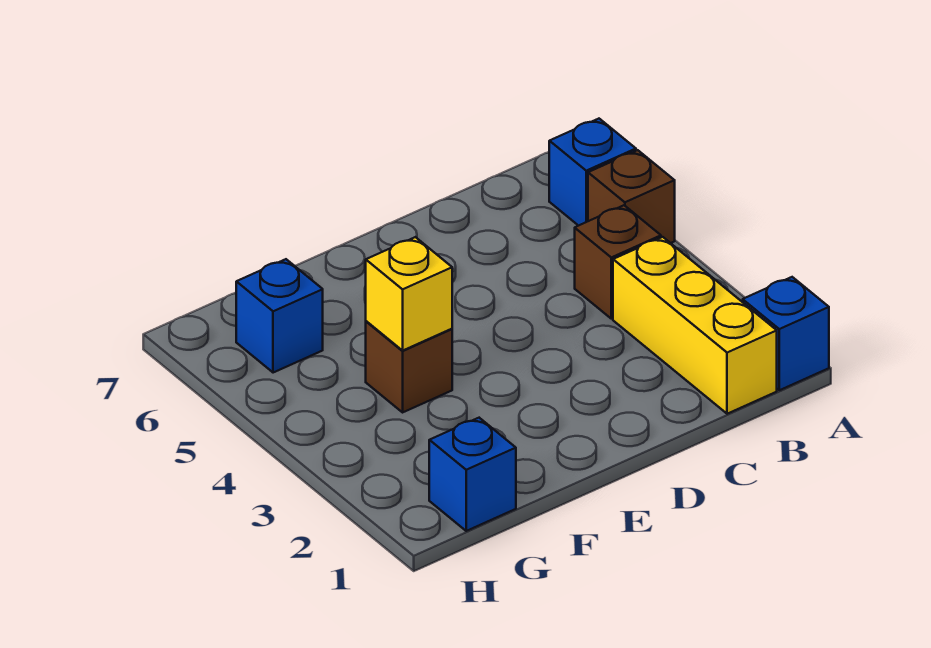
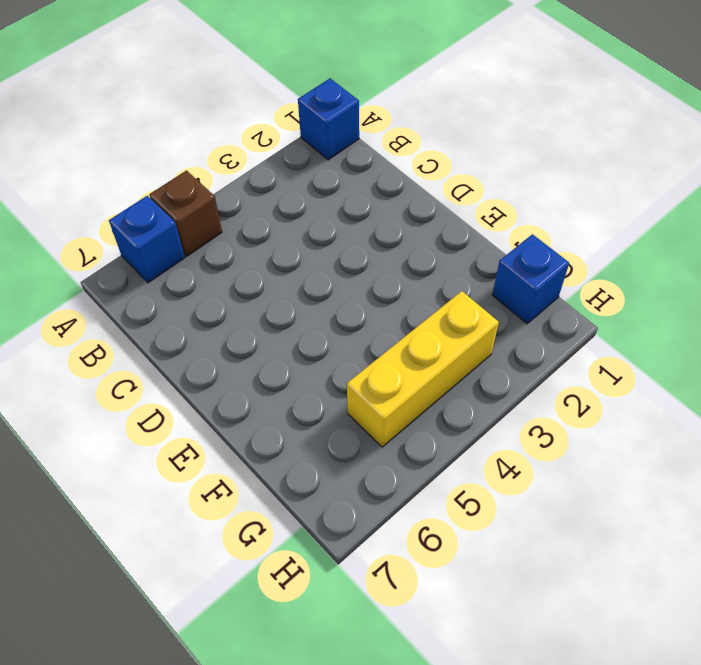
yellow brick G3:G5 level 1 -> yellow brick B1:B3 level 1
none -> brown brick B4 level 1
none -> brown brick F4 level 1

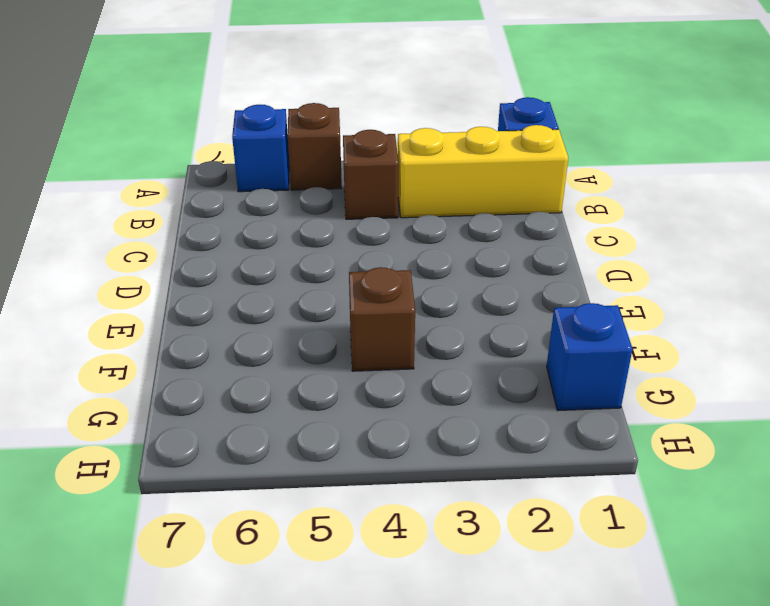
none -> blue brick G6 level 1
none -> yellow brick F4 level 2

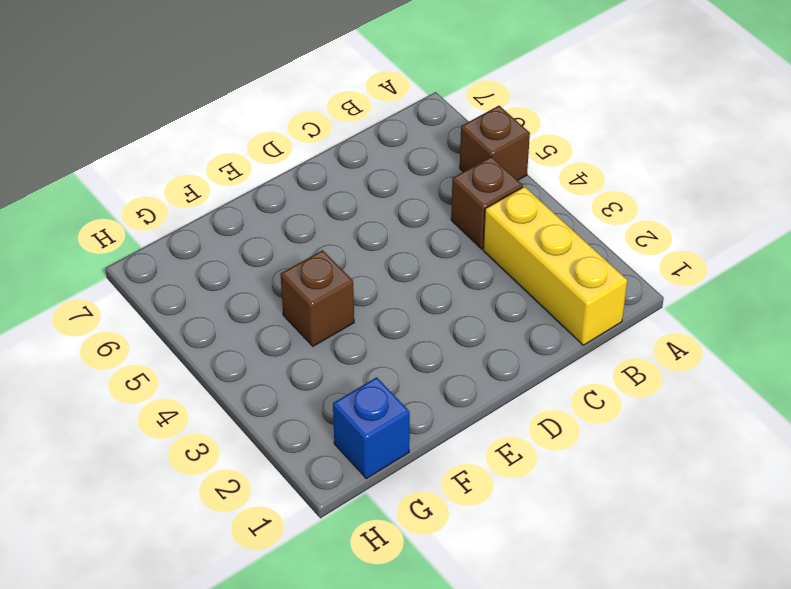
none -> blue brick A1 level 1
none -> blue brick A6 level 1

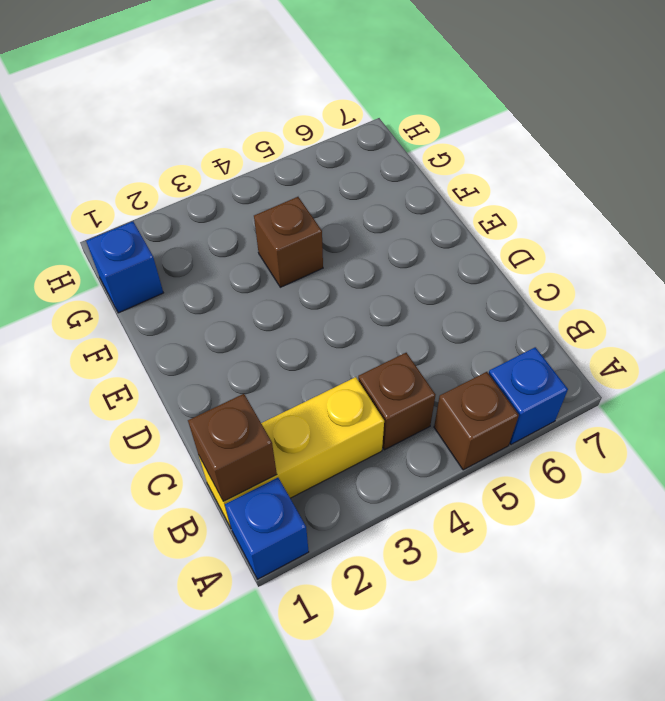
brown brick B1 level 2 -> none
none -> blue brick G6 level 1
none -> yellow brick F4 level 2

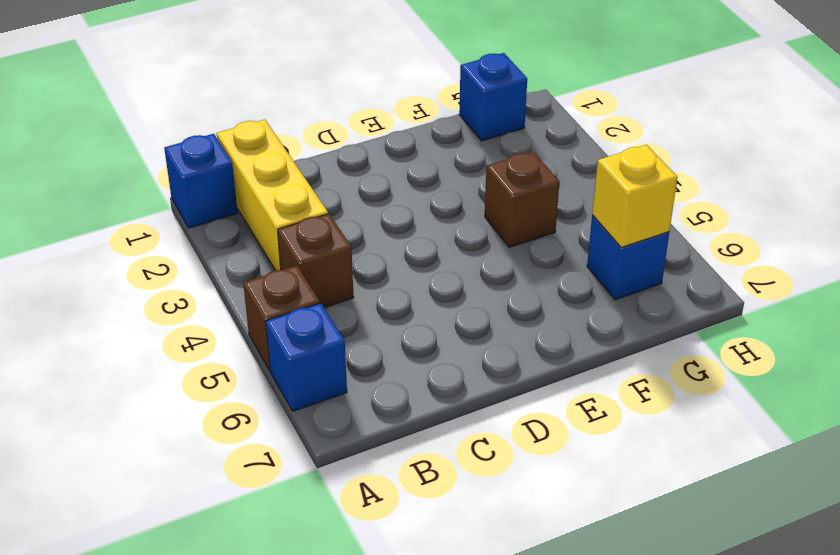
yellow brick G6 level 2 -> yellow brick F4 level 2

